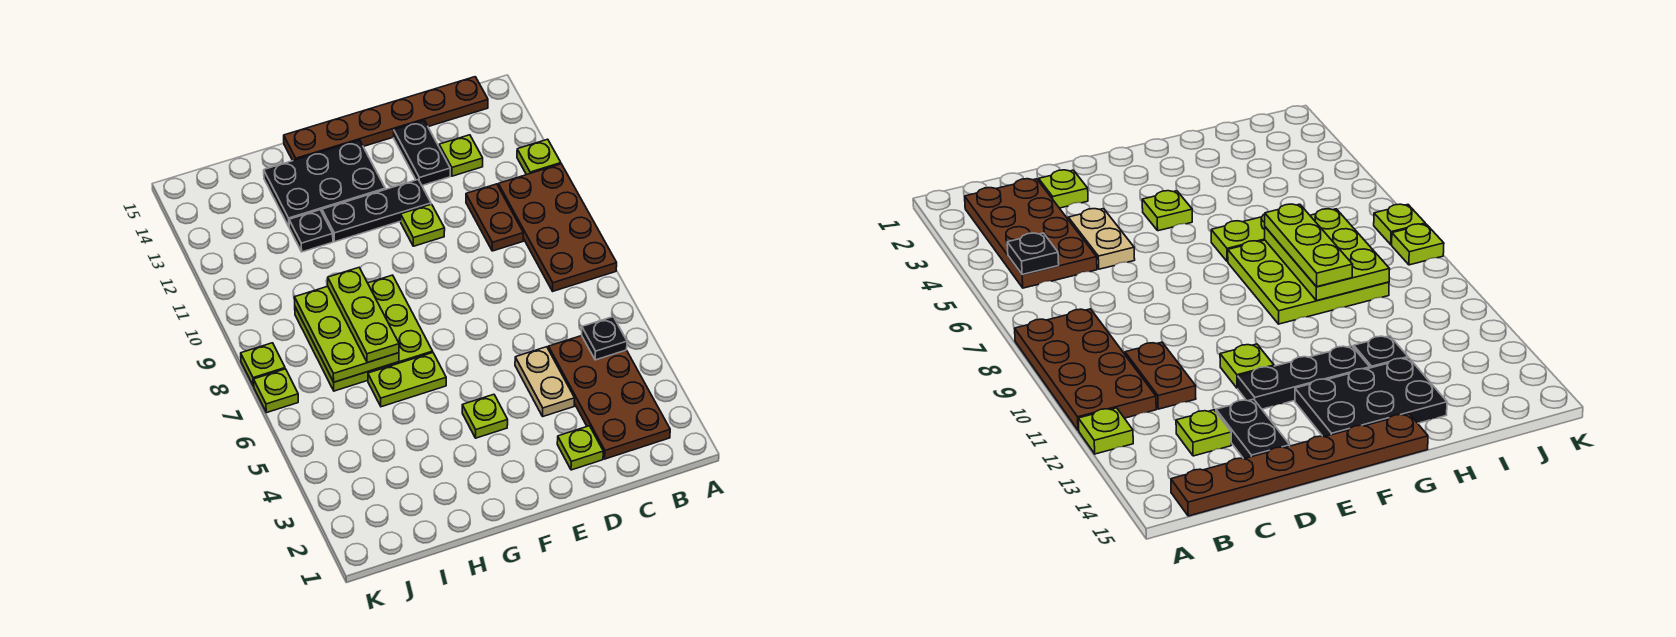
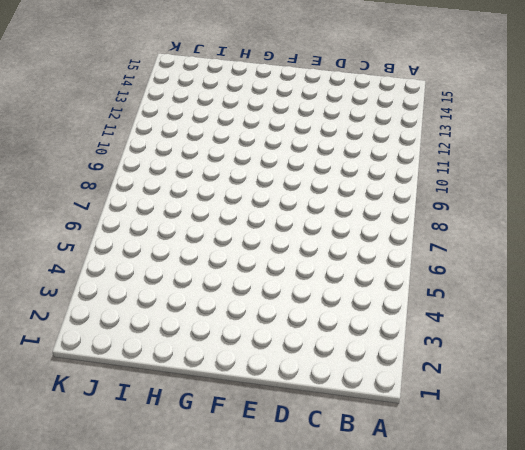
none -> brown plate A8:B11 level 1
none -> lime plate A12 level 1
none -> brown plate B2:C5 level 1

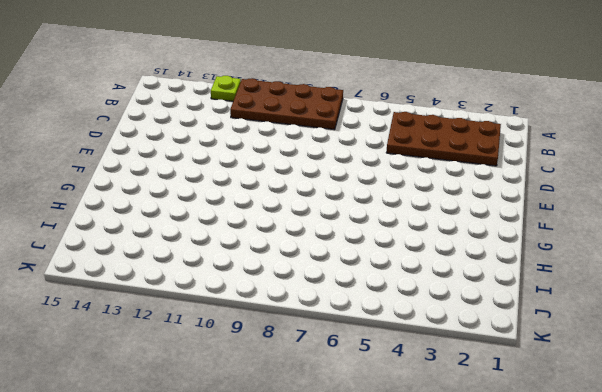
none -> brown plate B15:G15 level 1
none -> brown plate C10:C11 level 1
none -> lime plate C13 level 1

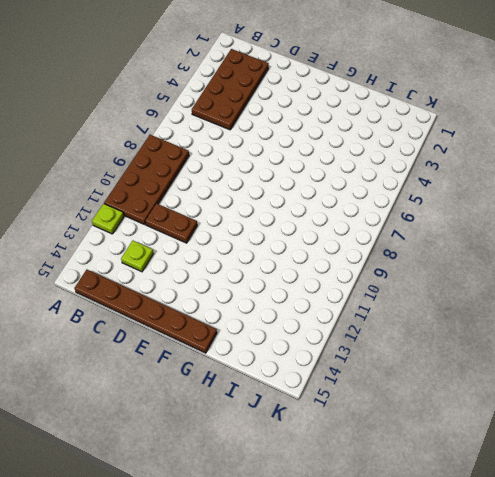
brown plate C11:D11 level 1 -> brown plate C10:C11 level 1
none -> lime plate D2 level 1
none -> tan plate D4:D5 level 1
none -> black plate D13:D14 level 1

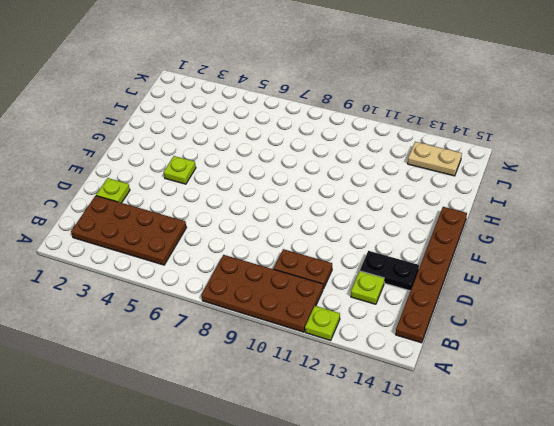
tan plate J13:J14 level 1 -> tan plate D4:D5 level 1
none -> lime plate E11 level 1
none -> black plate E12:G12 level 1
none -> black plate F13:H14 level 1

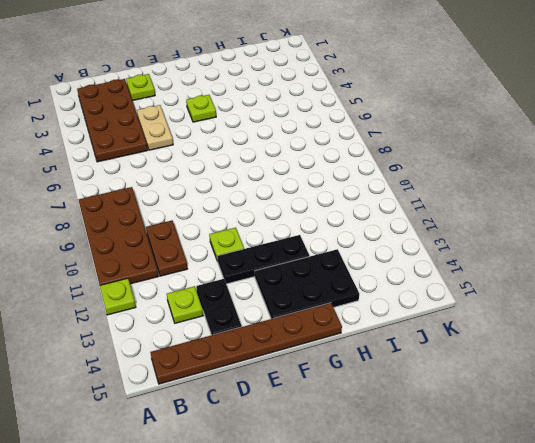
none -> lime plate G6:H6 level 1
none -> lime plate G7:I9 level 1
none -> black plate H12 level 1

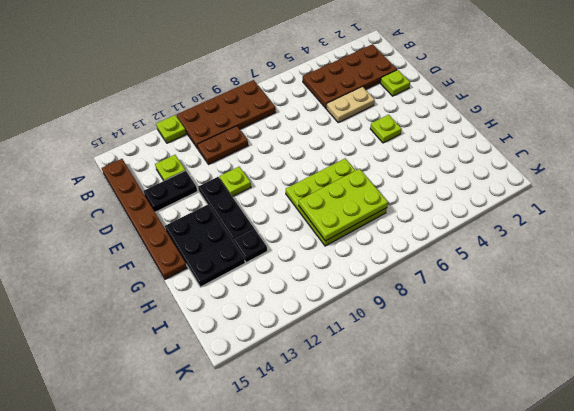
none -> lime plate G6:H6 level 1
none -> lime plate K7 level 1
none -> lime plate K8 level 1

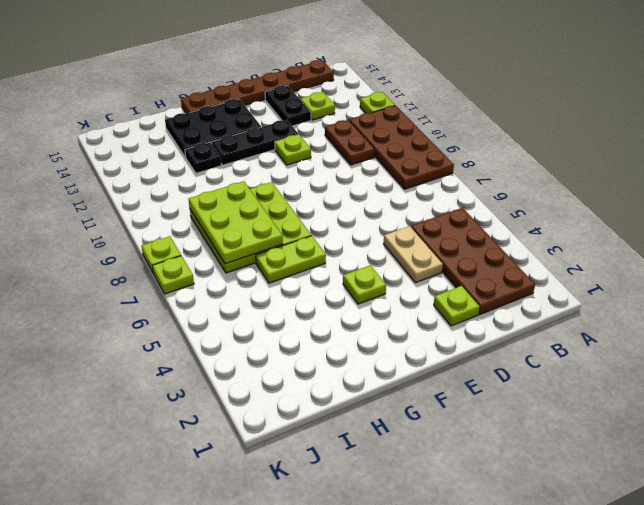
none -> black plate B5 level 2
none -> lime plate H7:H9 level 3

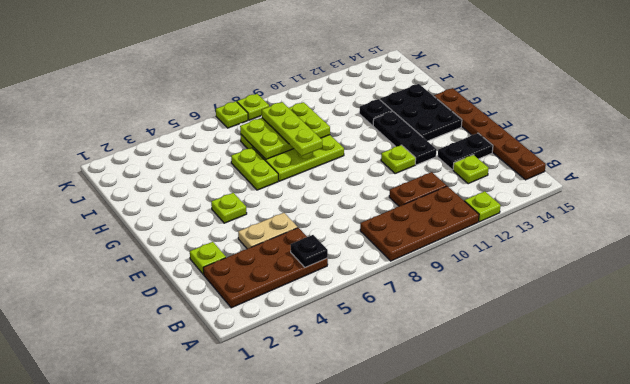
lime plate G8:I8 level 3 -> lime plate H7:H9 level 3

